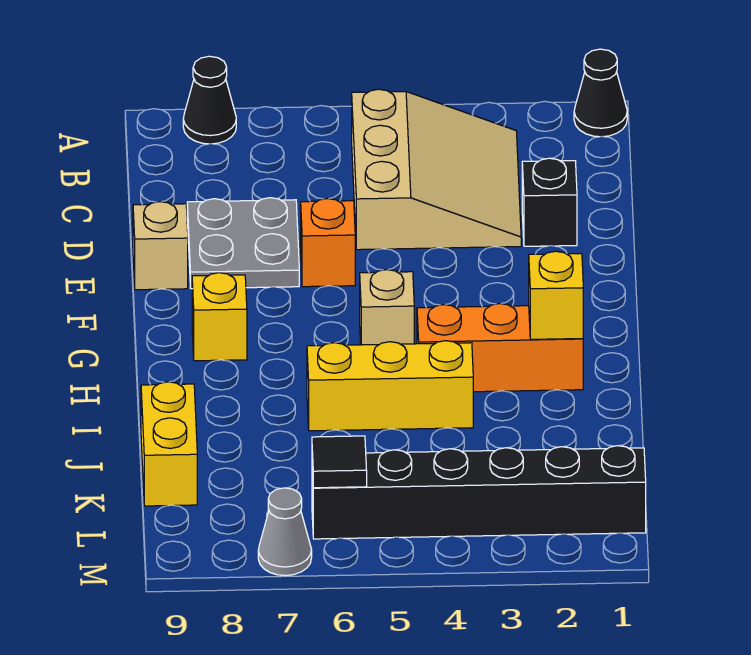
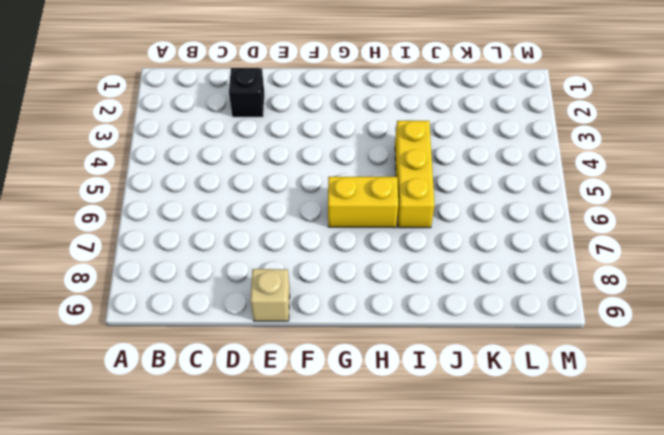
yellow brick G6:H6 level 1 -> yellow brick J9:K9 level 1
none -> black cone A1 level 1
none -> black cone A8 level 1
none -> tan slope B3:D5 level 1 top 5

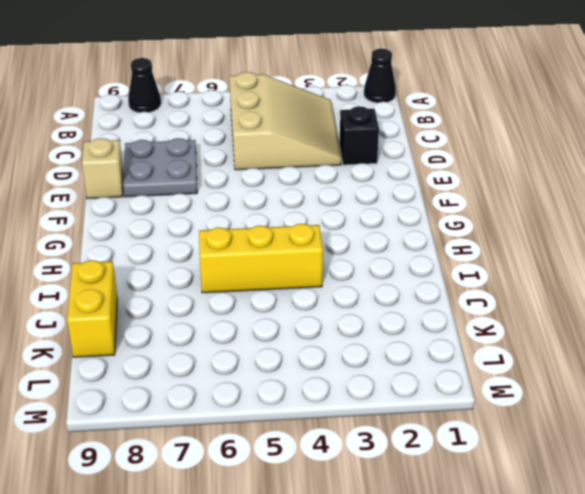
none -> orange brick E6 level 1
none -> tan brick G5 level 1
none -> yellow brick G8 level 1

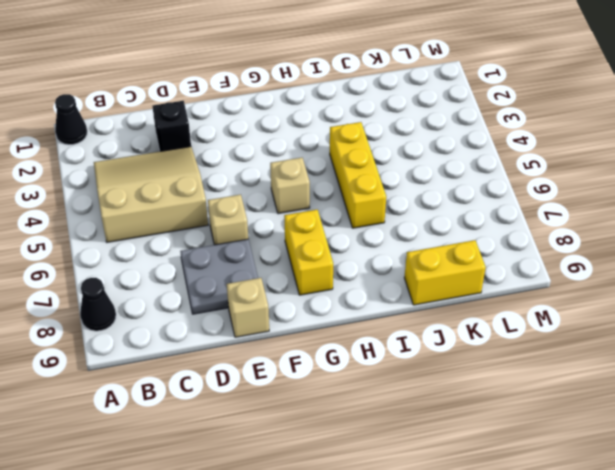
tan brick E6 level 1 -> orange brick E6 level 1
yellow brick G7:G8 level 1 -> yellow brick G8 level 1
none -> orange brick H2:H4 level 1
none -> black brick L1:L6 level 1
none -> grey cone M7 level 1

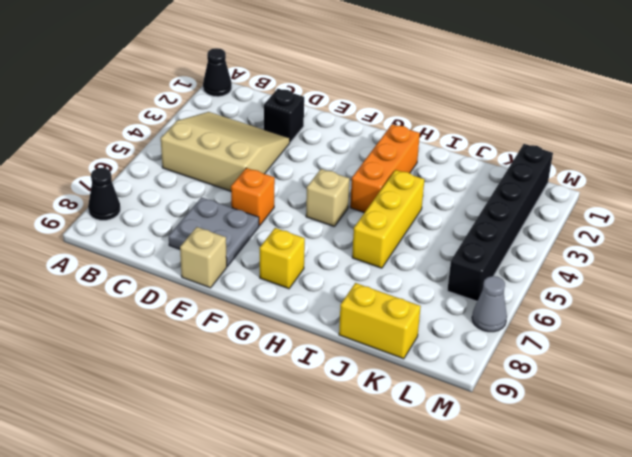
none -> yellow brick H2 level 2
none -> black tile L6 level 2

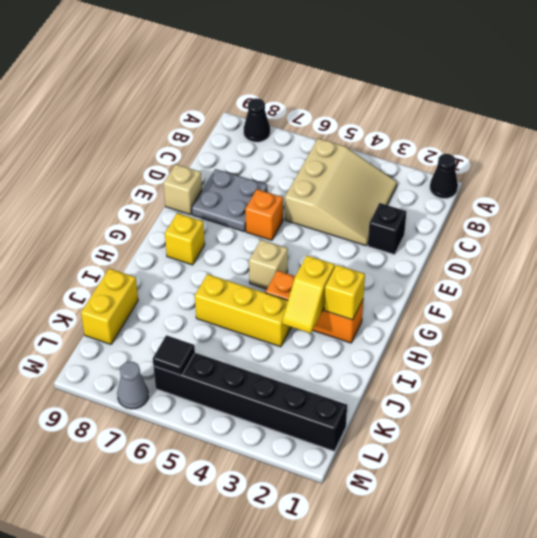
yellow slope H3:I3 level 2 top H -> none

